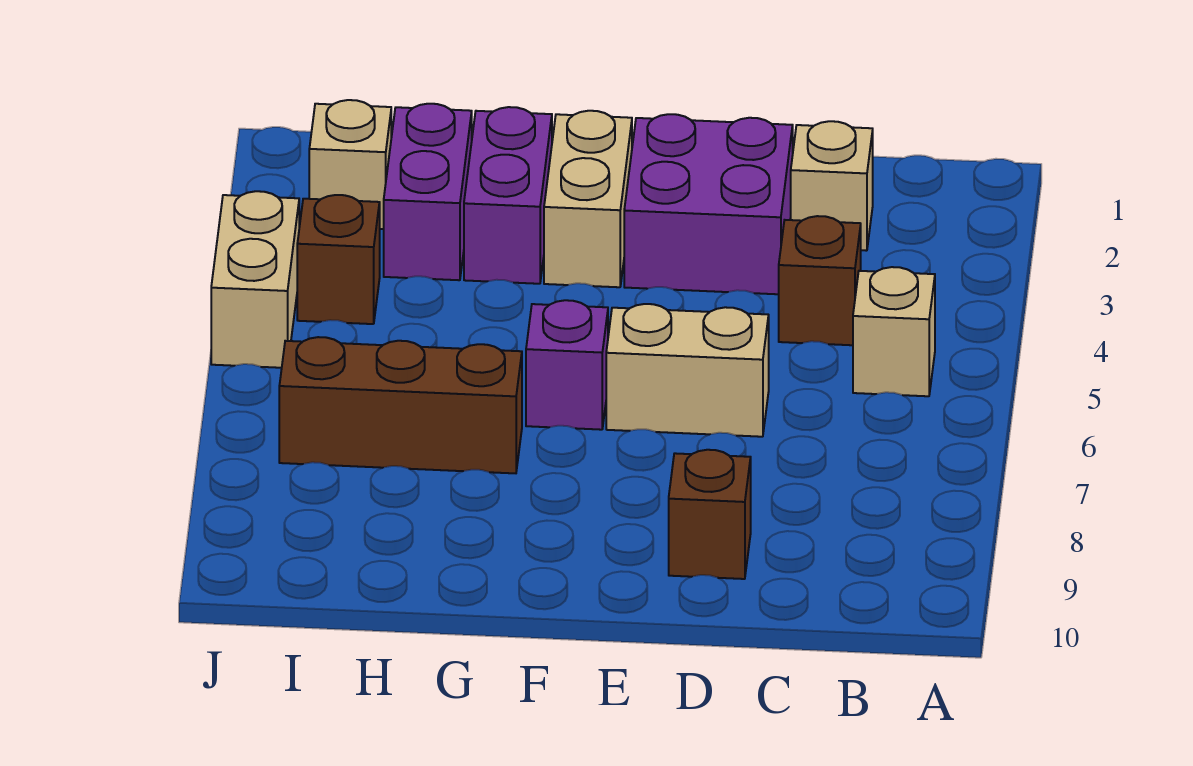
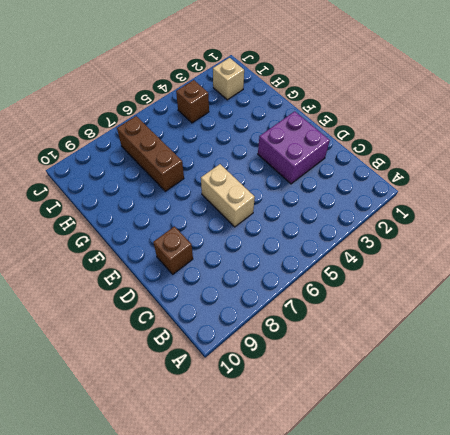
none -> tan brick B5 level 1
none -> tan brick C2 level 1
none -> brown brick C4 level 1

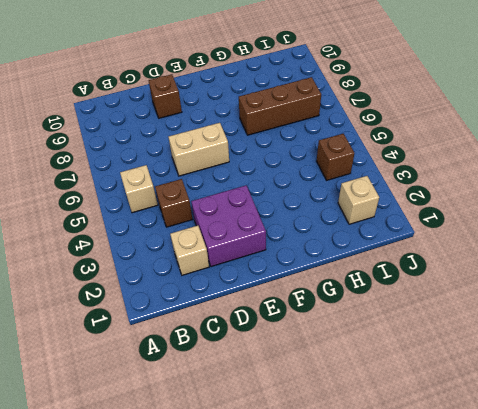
none -> tan brick F2:F3 level 1
none -> purple brick F6 level 1
none -> purple brick G2:G3 level 1

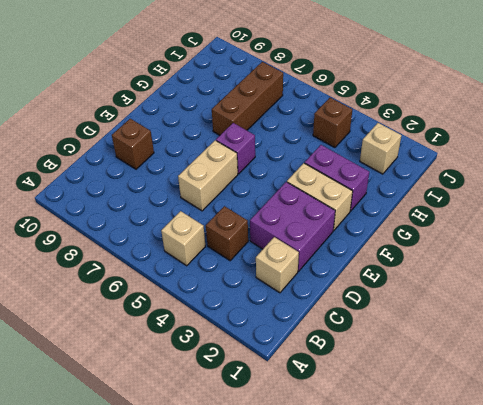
none -> purple brick H2:H3 level 1
none -> tan brick J4:J5 level 1

